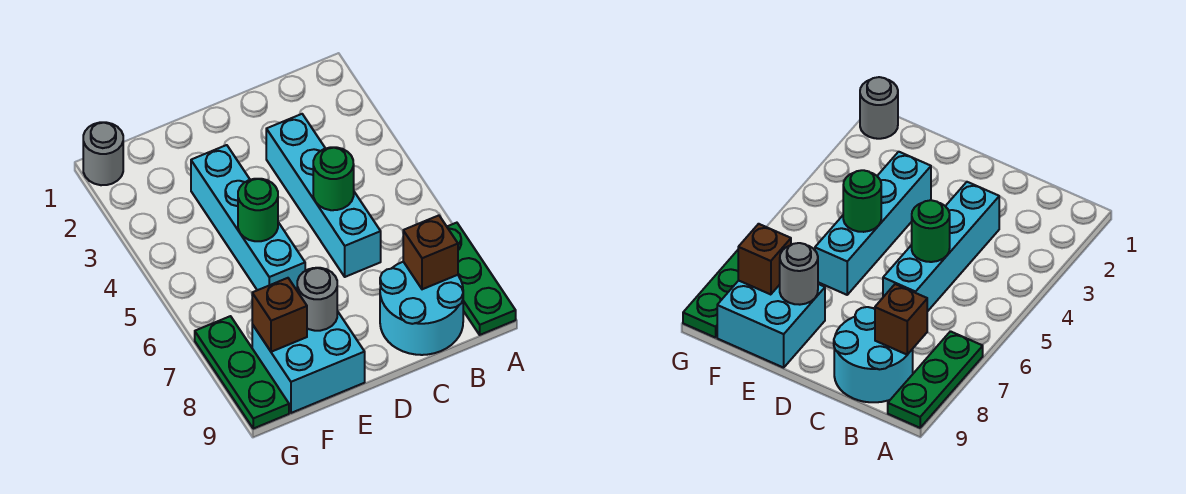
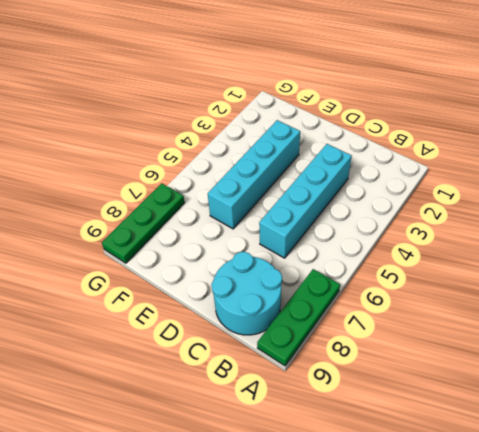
none -> cyan brick E8:F9 level 1
none -> grey round brick G1 level 1
none -> brown brick B8 level 2

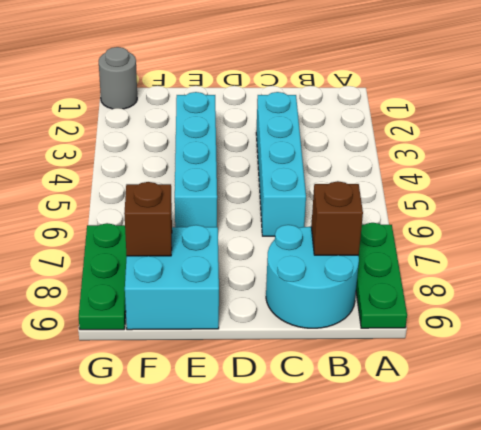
none -> green round brick C5 level 2
none -> green round brick E5 level 2
none -> grey round brick E8 level 2

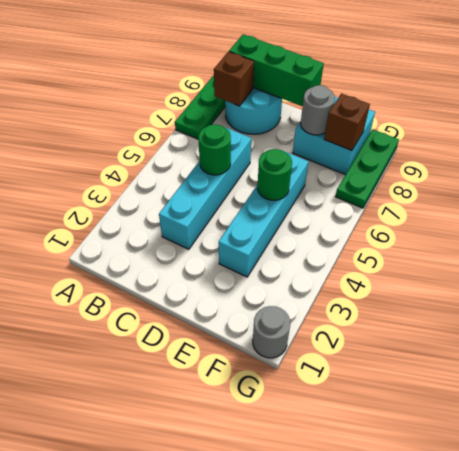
green brick B9:D9 level 2 -> none

